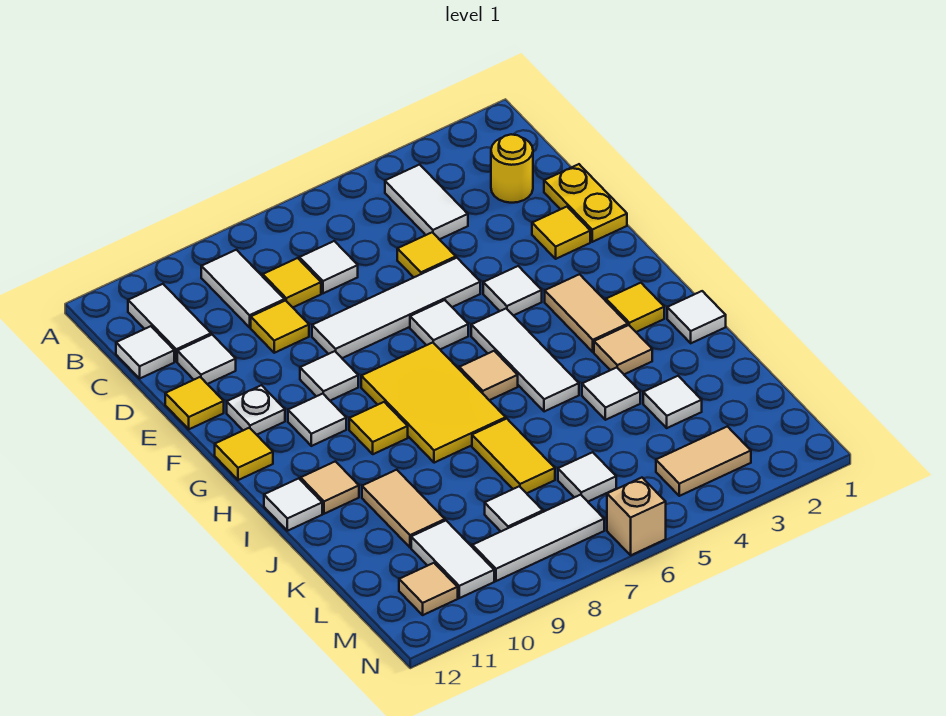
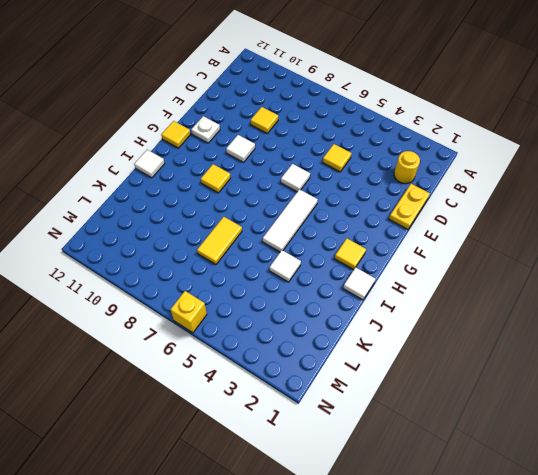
yellow brick N6 level 1 -> tan brick N6 level 1
none -> white tile B4:C4 level 1
none -> white tile B9:C9 level 1
none -> white tile B11:C11 level 1
none -> white tile C7 level 1

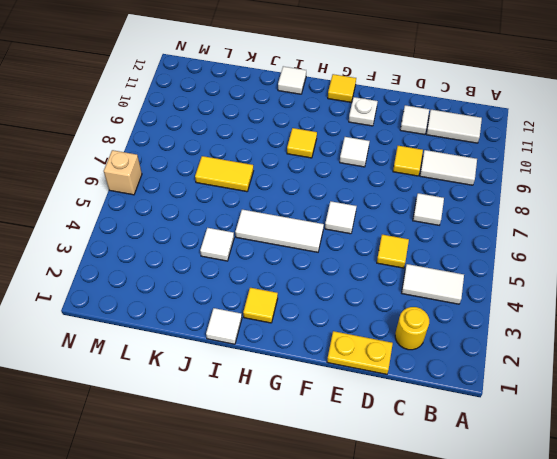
none -> yellow tile C8 level 1
none -> white tile C12 level 1
none -> yellow tile E2 level 1
none -> white tile E5:E8 level 1

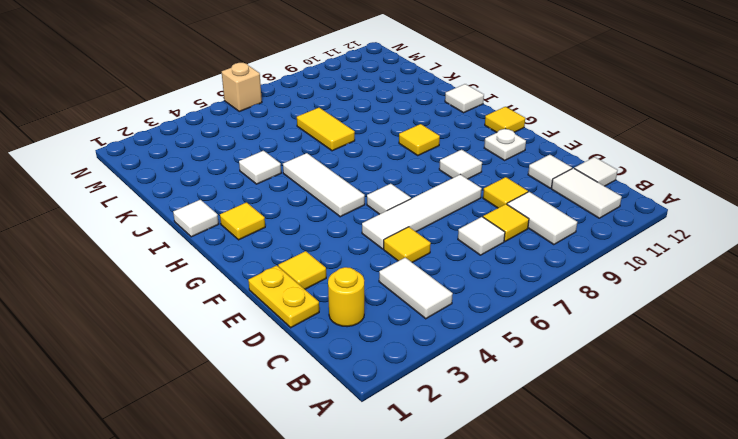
none -> yellow tile E12 level 1
none -> white tile F4 level 1
none -> tan tile G3:H3 level 1
none -> yellow tile G7:I8 level 1

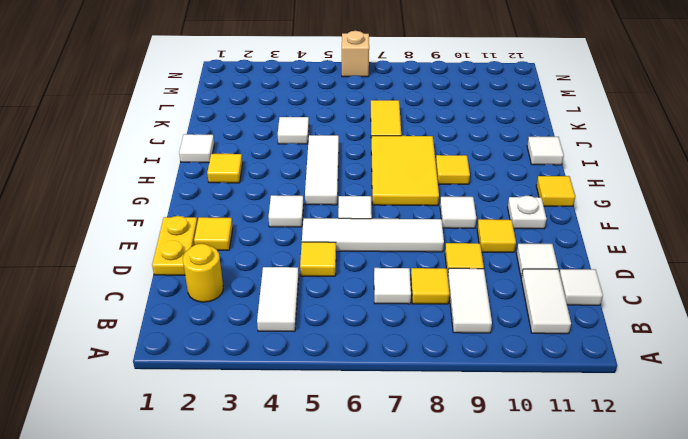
yellow tile E10 level 1 -> yellow tile E12 level 1
none -> tan tile G3:H3 level 1
none -> white tile G10 level 1
none -> tan tile H6 level 1
none -> tan tile I3 level 1

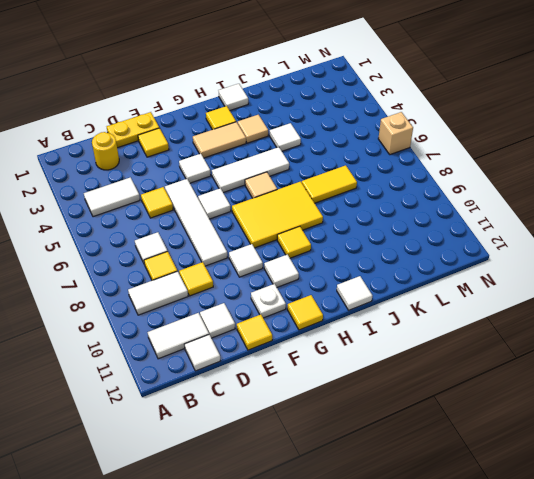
none -> tan tile I11 level 1
none -> tan tile J10:K10 level 1
none -> white tile K3 level 1
none -> white tile L6 level 1

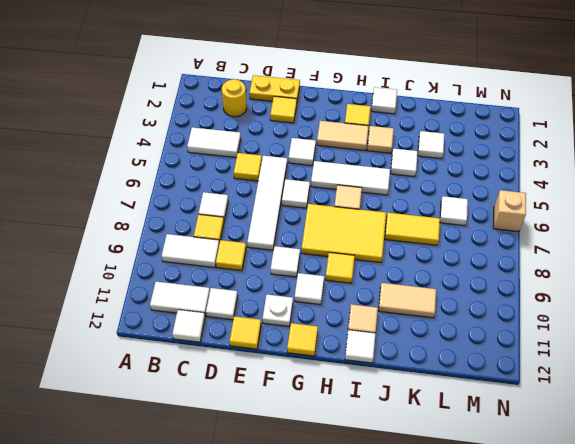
none -> white tile L8 level 1
none -> white tile L10:M10 level 1
none -> tan tile M3:M4 level 1
none -> white tile M7:M9 level 1

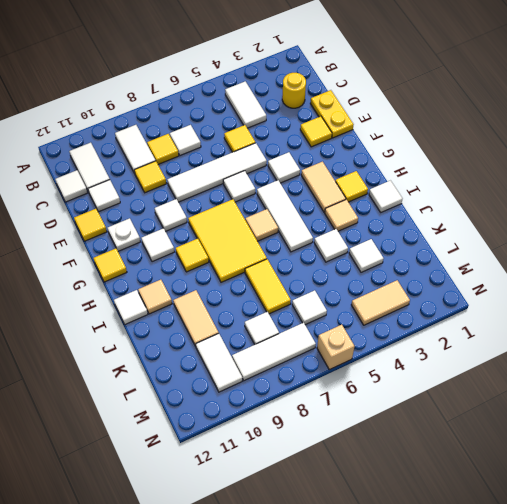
none -> tan tile M11 level 1

